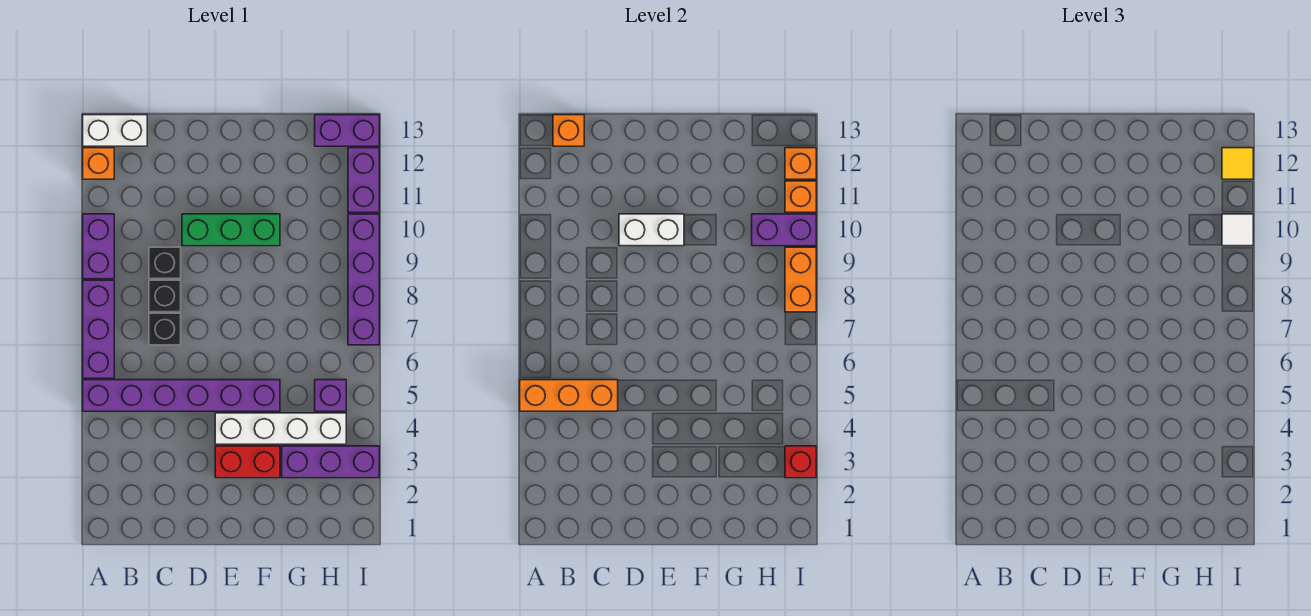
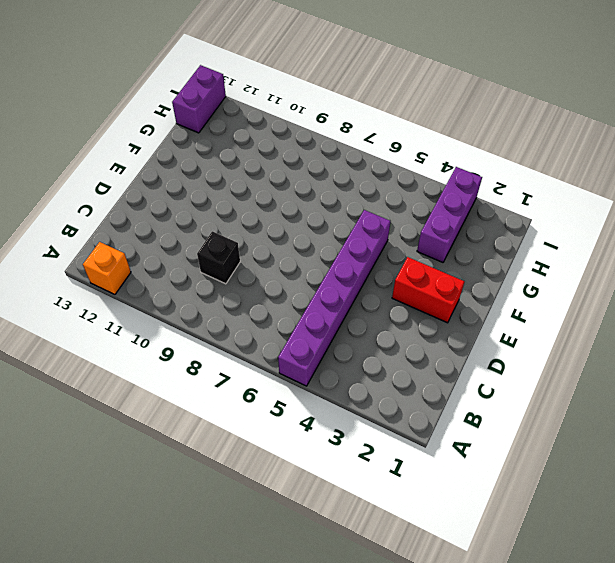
red brick E2:E3 level 1 -> red brick E3:F3 level 1
none -> purple brick A6:A8 level 1
none -> purple brick A9:A10 level 1
none -> white brick A13:B13 level 1

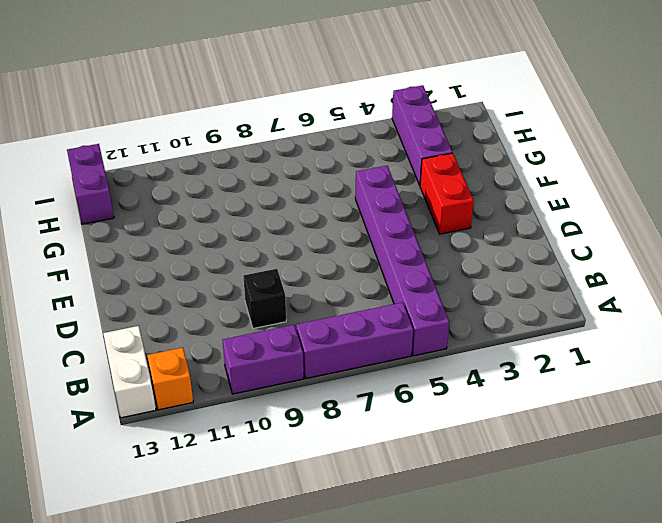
none -> black brick C7 level 1
none -> black brick C8 level 1
none -> green brick D10:F10 level 1

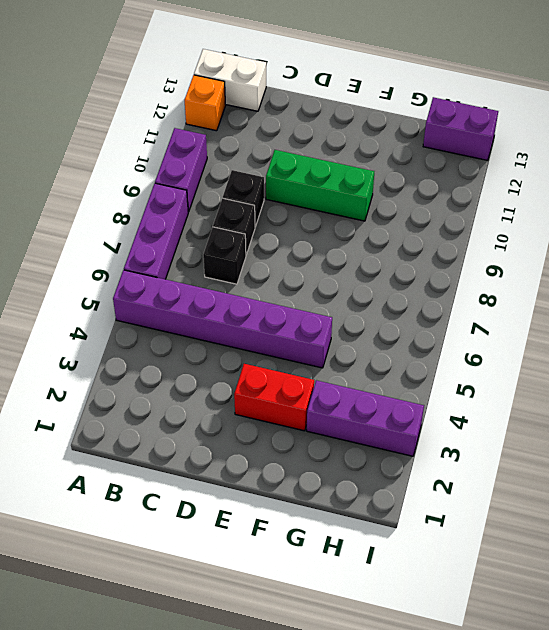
none -> white brick E4:H4 level 1
none -> purple brick H5 level 1
none -> purple brick I7:I10 level 1

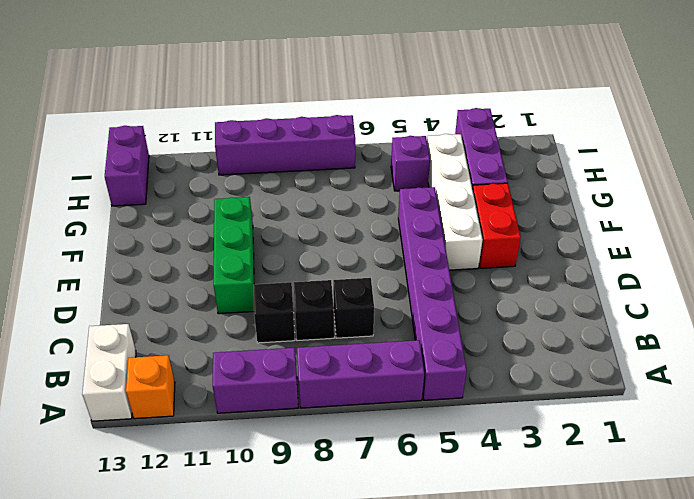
none -> purple brick I11:I12 level 1
none -> orange brick A5:C5 level 2
none -> orange brick B13 level 2

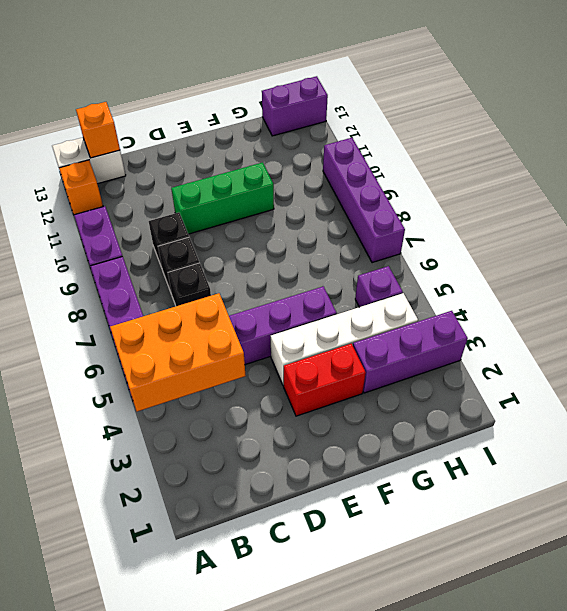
orange brick A4:C5 level 2 -> orange brick A5:C5 level 2
none -> purple brick I11:I12 level 1
none -> white brick D10:E10 level 2
none -> purple brick H10:I10 level 2

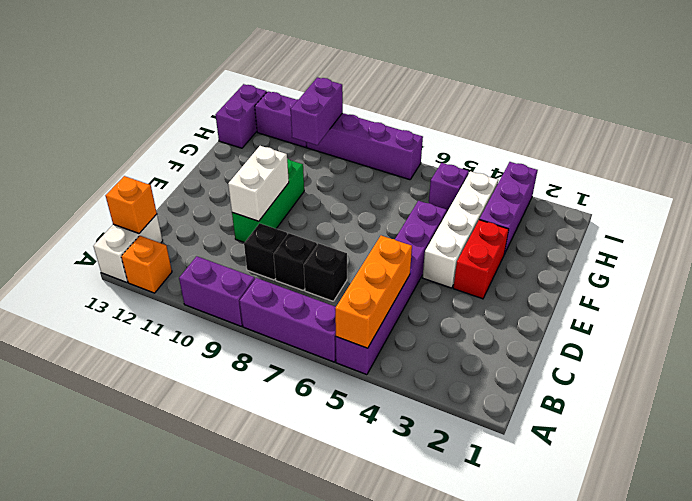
none -> red brick I3 level 2
none -> orange brick I8:I9 level 2
none -> orange brick I11 level 2

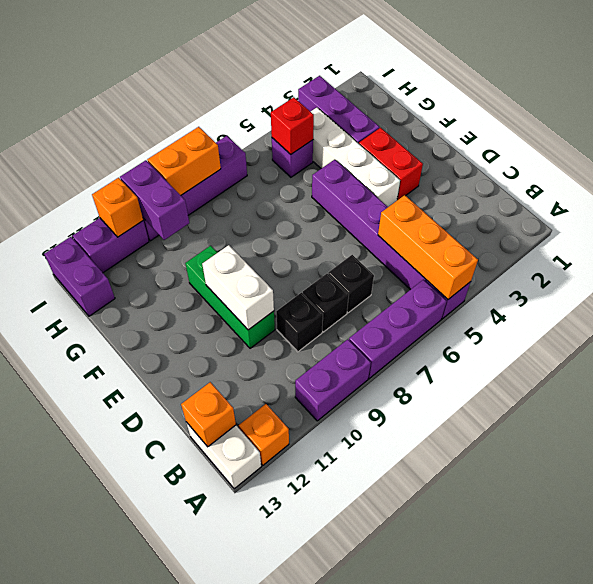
red brick H5 level 2 -> red brick I3 level 2
none -> orange brick I12 level 2
none -> white tile I10 level 3
none -> yellow tile I12 level 3

